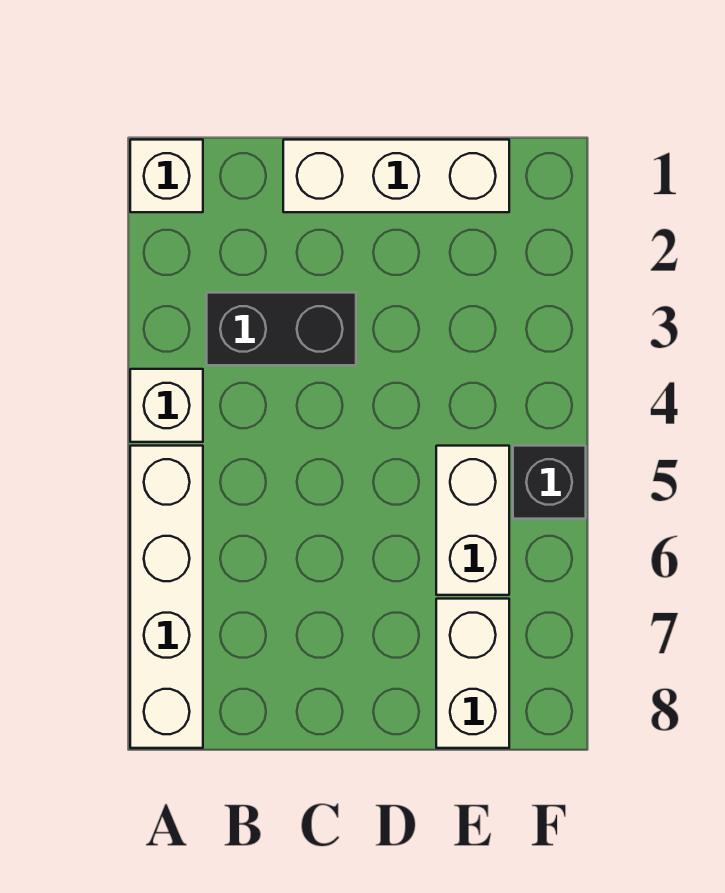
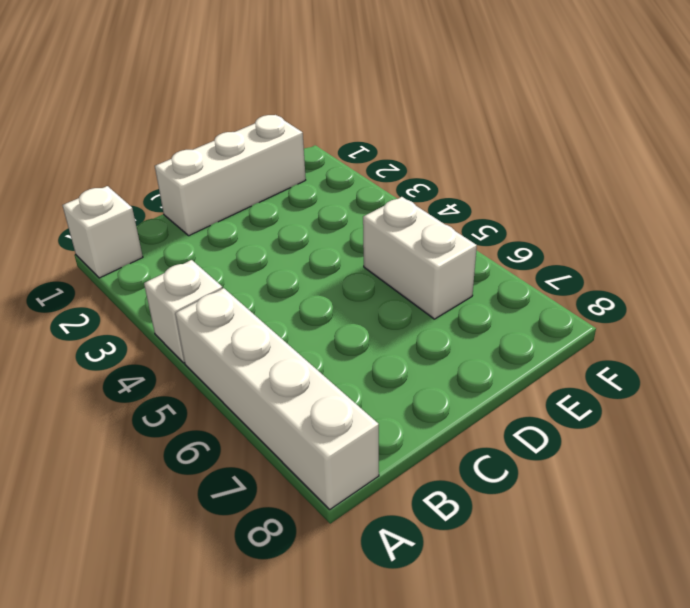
none -> black brick B3:C3 level 1
none -> white brick E7:E8 level 1

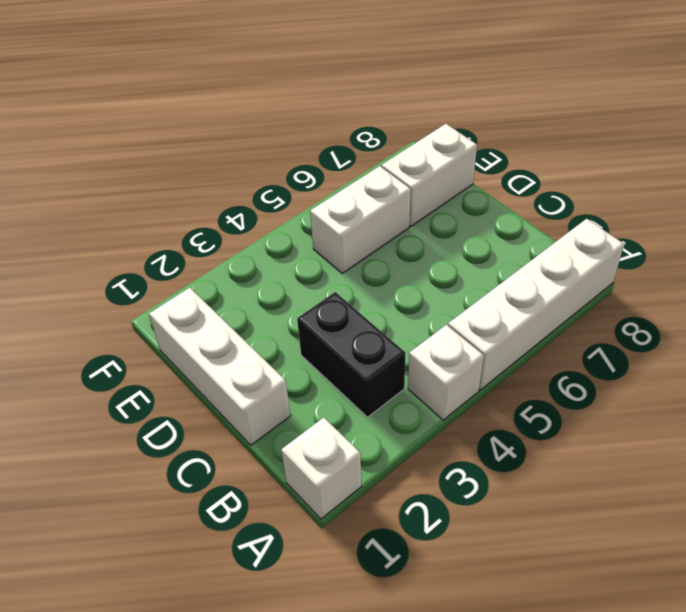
none -> black brick F5 level 1

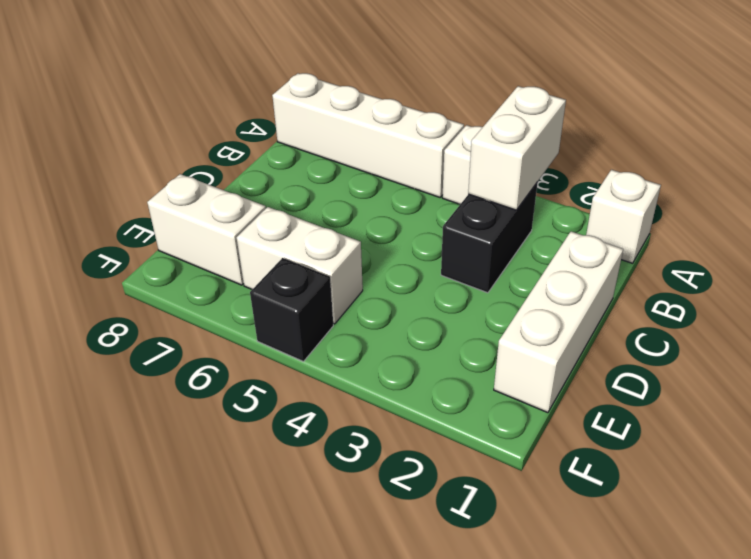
white brick A3:B3 level 2 -> none

